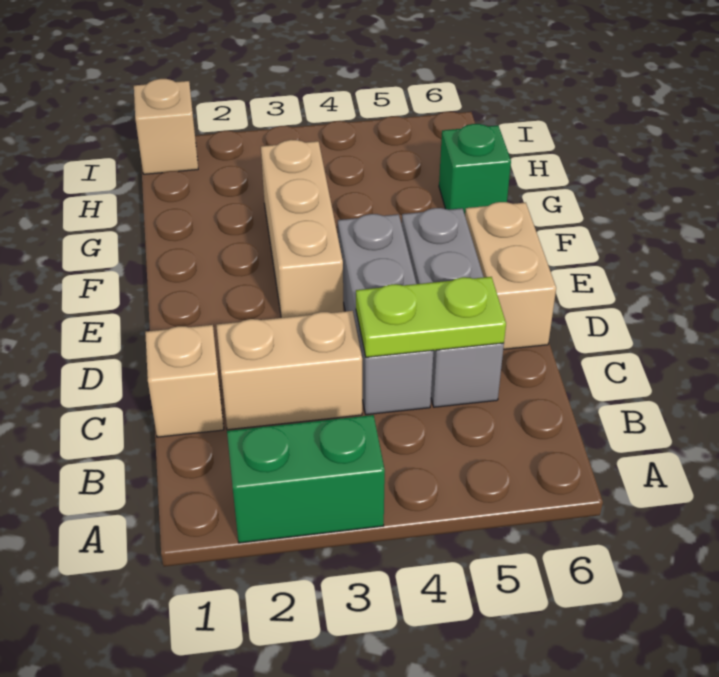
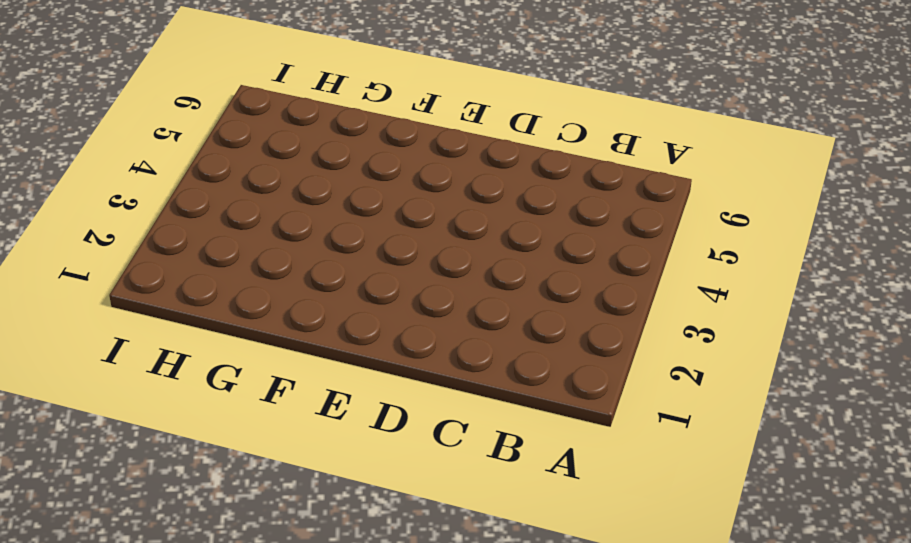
none -> green brick A2:A3 level 1
none -> tan brick C1 level 1

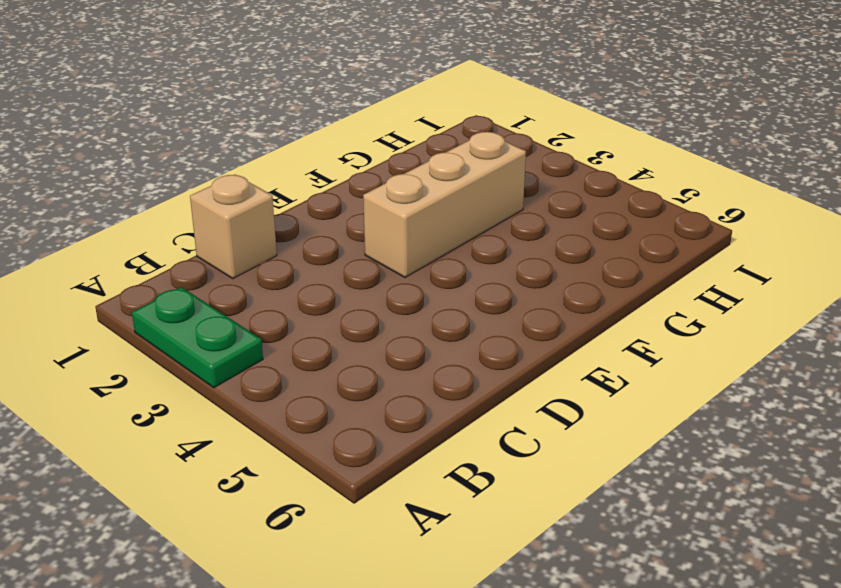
green plate A2:A3 level 1 -> green brick A2:A3 level 1
none -> tan brick C2:C3 level 1
none -> grey brick C4:E4 level 1

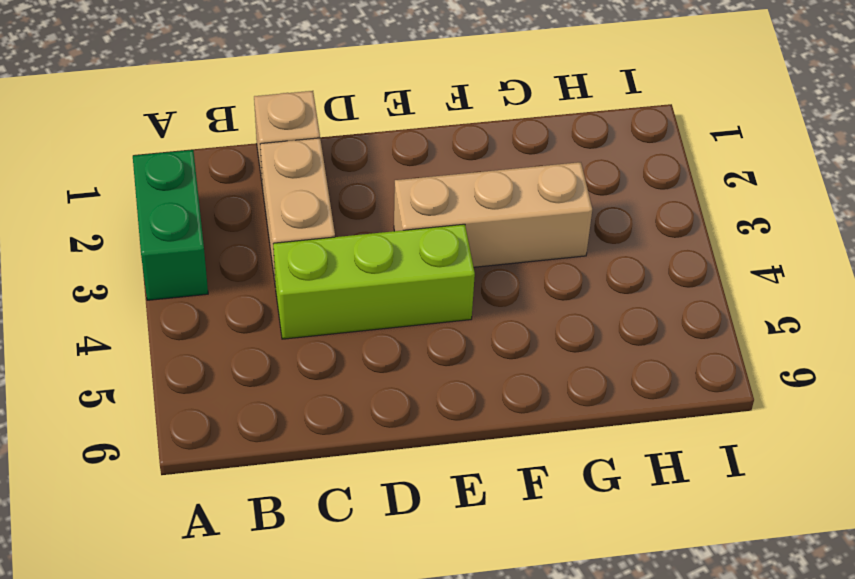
lime brick C4:E4 level 1 -> grey brick C4:E4 level 1
none -> grey brick C5:E5 level 1
none -> tan brick D6:E6 level 1

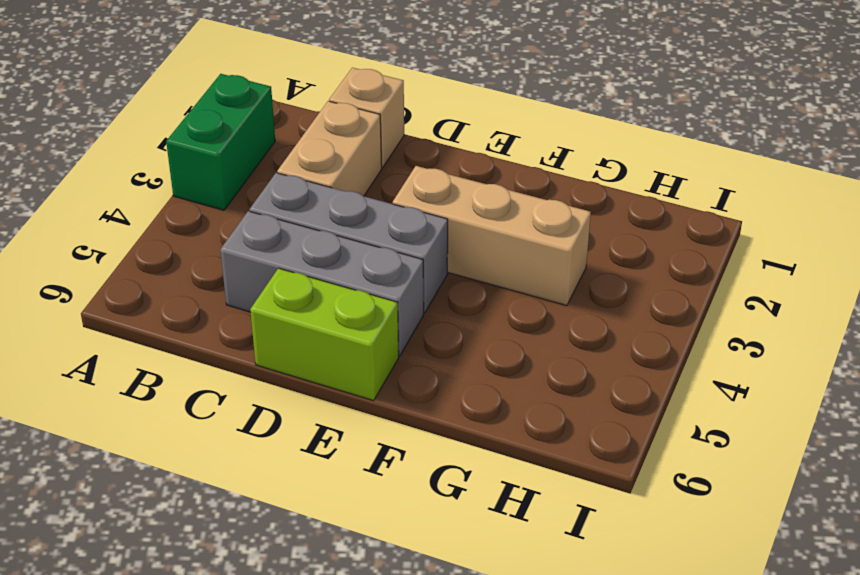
lime brick D6:E6 level 1 -> tan brick D6:E6 level 1
none -> green brick G6 level 1
none -> tan brick I1 level 1

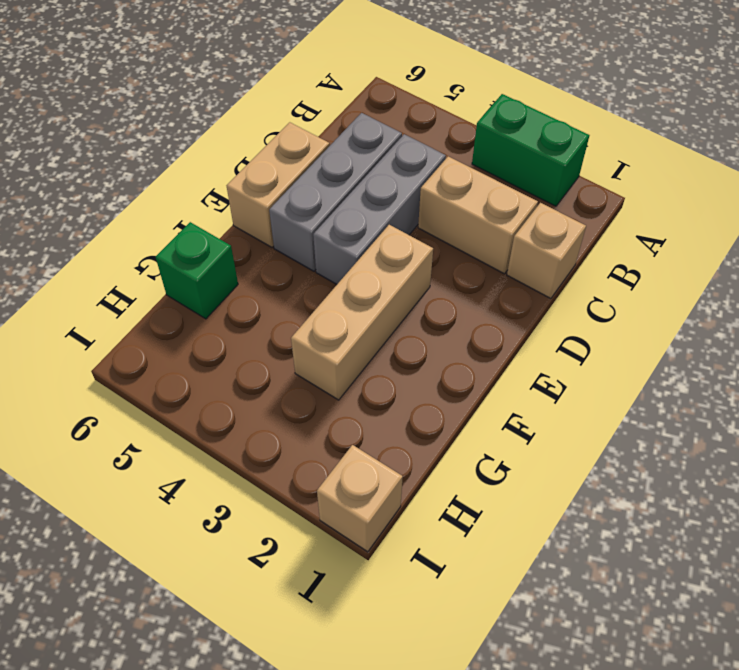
none -> lime plate C4:C5 level 2

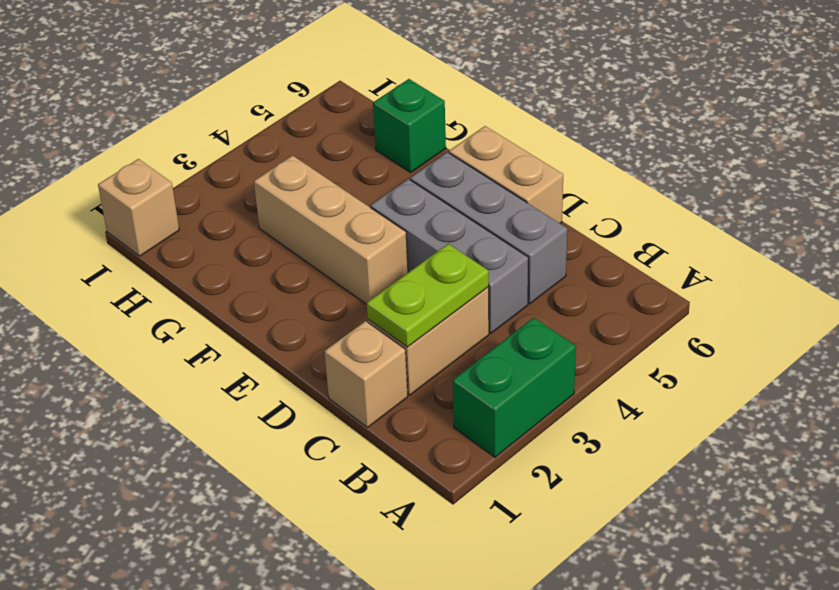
lime plate C2:C3 level 2 -> lime plate C4:C5 level 2

